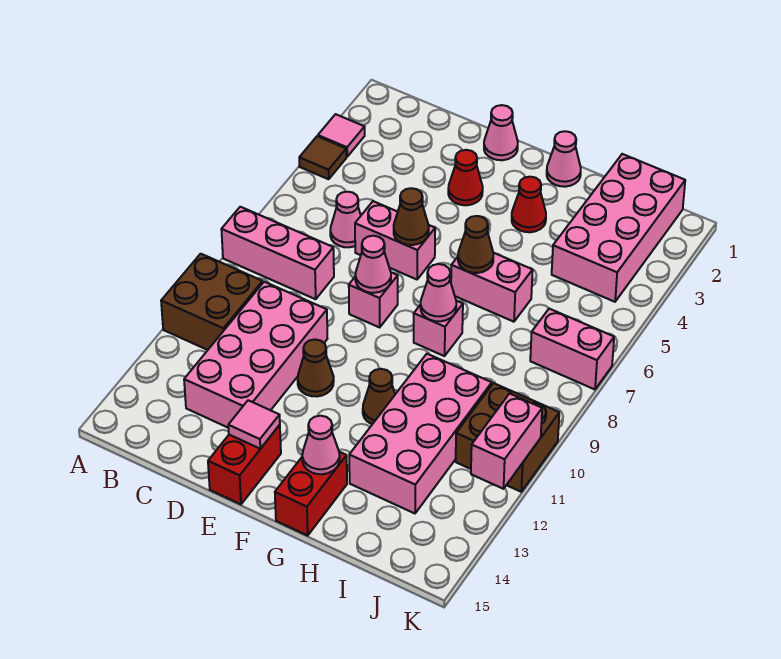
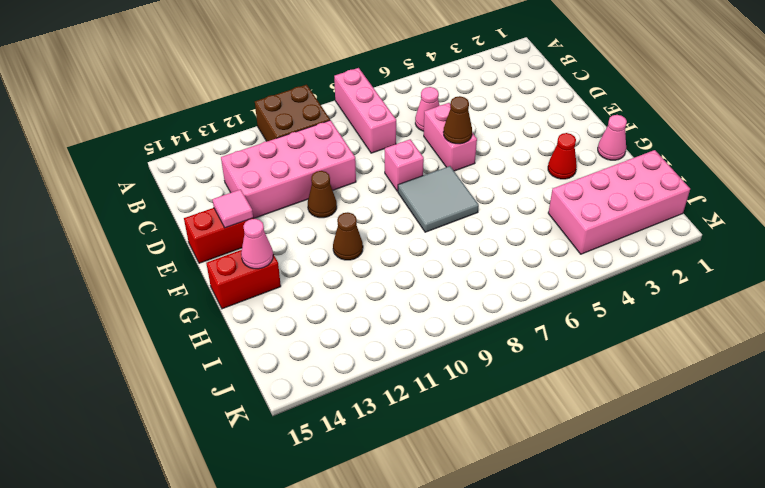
grey tile F7:G8 level 1 -> pink brick G8 level 1
none -> pink tile A3 level 1
none -> brown tile A4 level 1
none -> pink cone E1 level 1

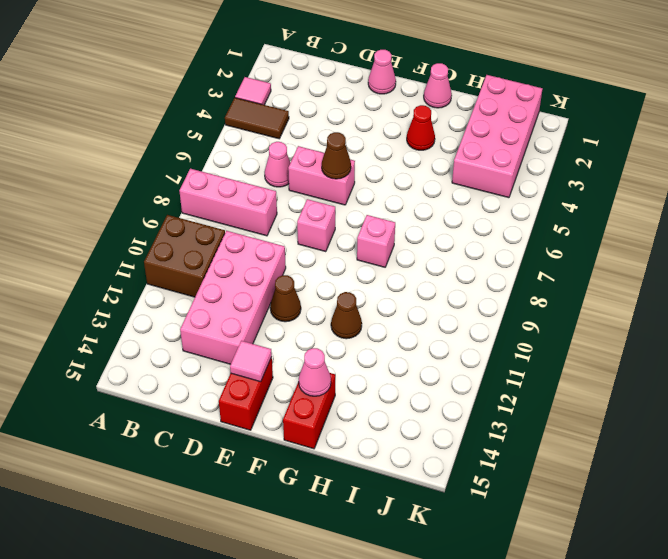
brown tile A4:B4 level 1 -> brown tile A4 level 1
none -> red cone E3 level 1
none -> pink brick G6:H6 level 1
none -> pink brick H10:I13 level 1

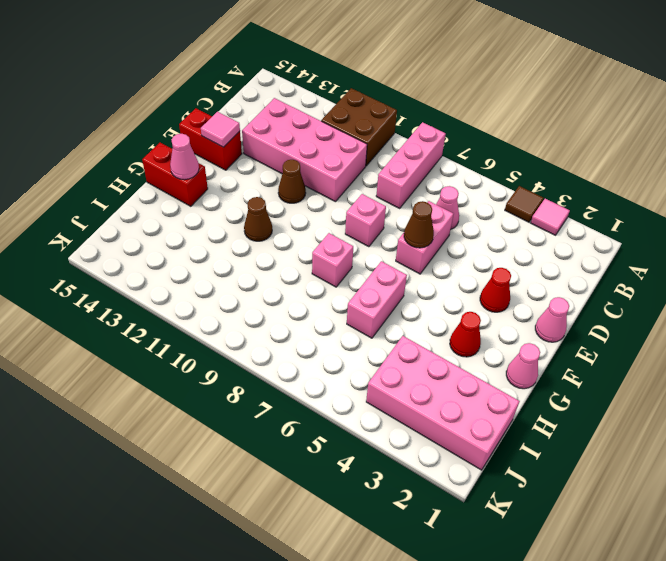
none -> pink brick H10:I13 level 1
none -> pink brick J7:K7 level 1
none -> brown brick J10:K11 level 1

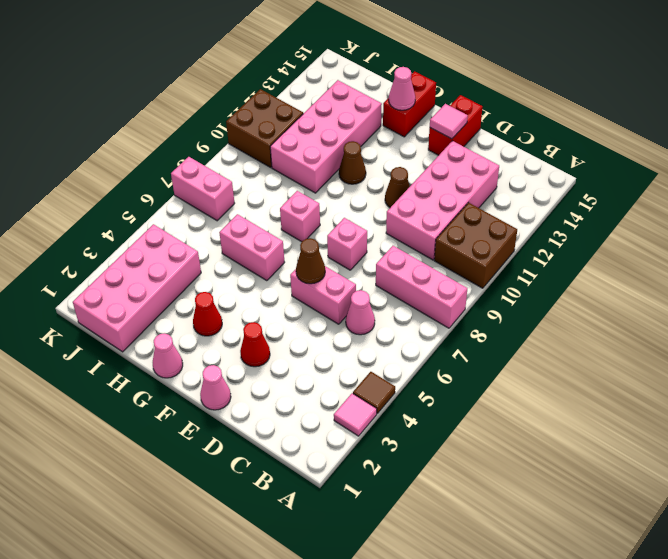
none -> pink cone E8 level 2
none -> brown cone G6 level 2
none -> pink cone G8 level 2

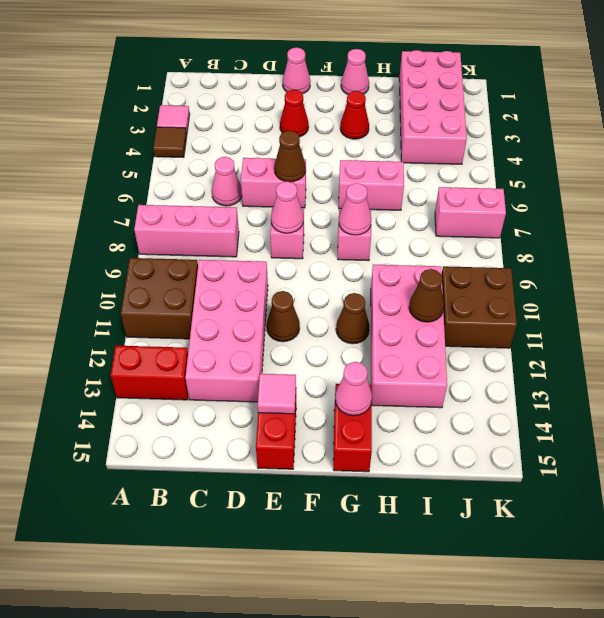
red brick A13:B13 level 1 -> none
brown cone I11 level 2 -> brown cone G6 level 2
none -> pink brick K11:K12 level 2

